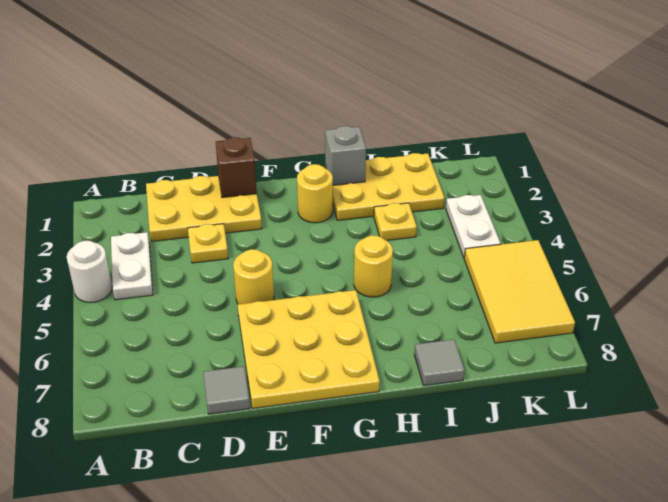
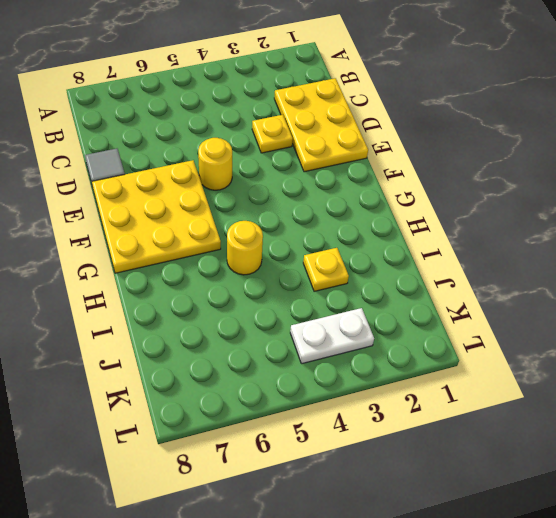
none -> white round brick A4 level 1
none -> white plate B3:B4 level 1
none -> yellow round brick G2 level 1

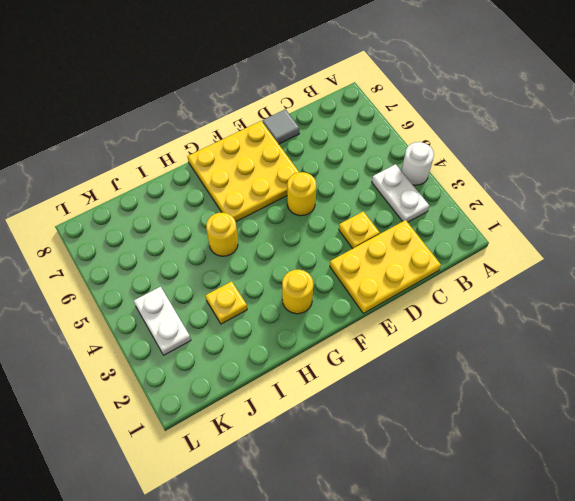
none -> yellow plate H1:J2 level 1
none -> grey tile I8 level 1
none -> yellow tile K5:L7 level 1

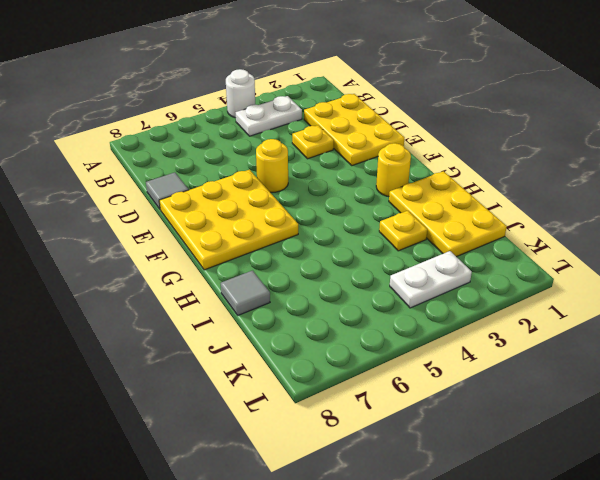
none -> yellow round brick H5 level 1
none -> yellow tile K5:L7 level 1
none -> brown brick E1 level 2

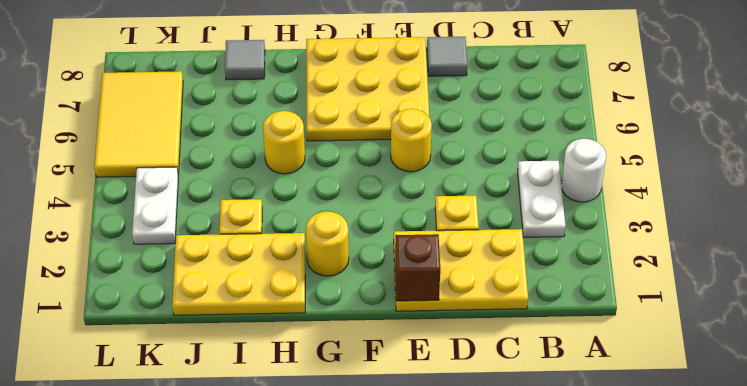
none -> grey brick H1 level 2

